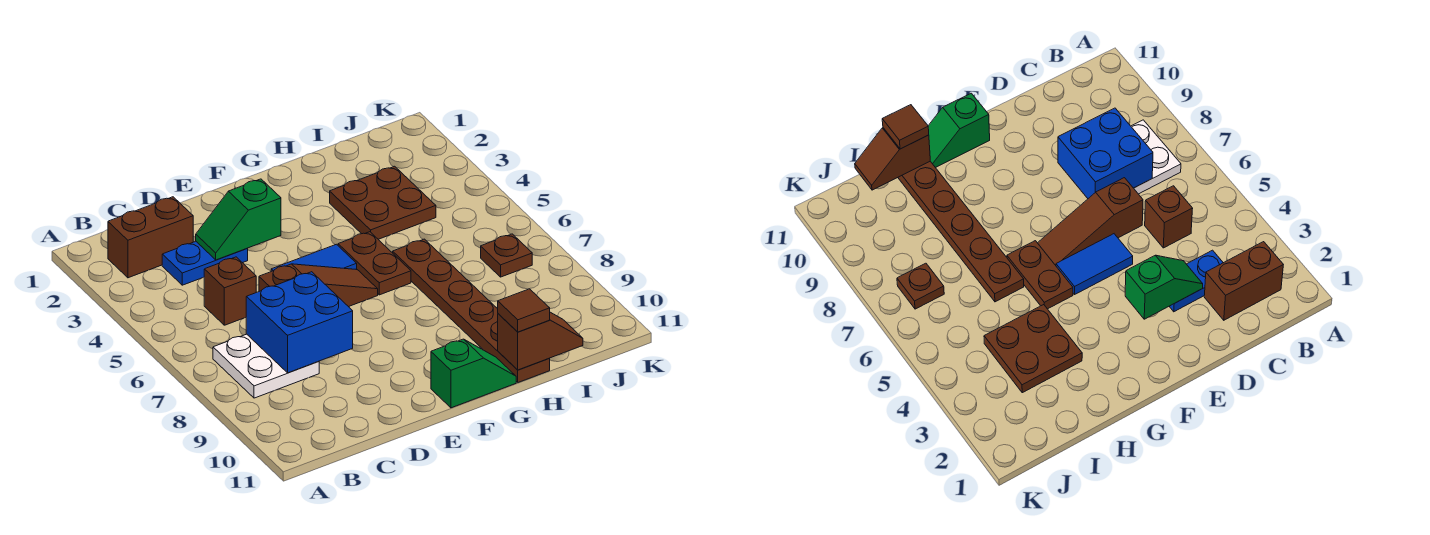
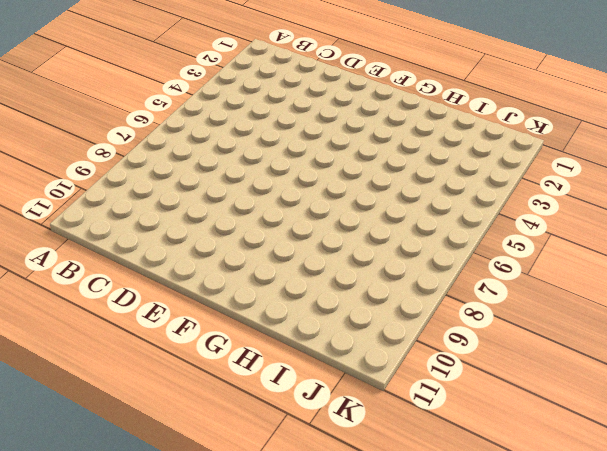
none -> brown brick B2:C2 level 1
none -> white plate B7:C8 level 1
none -> blue plate C3:D3 level 1

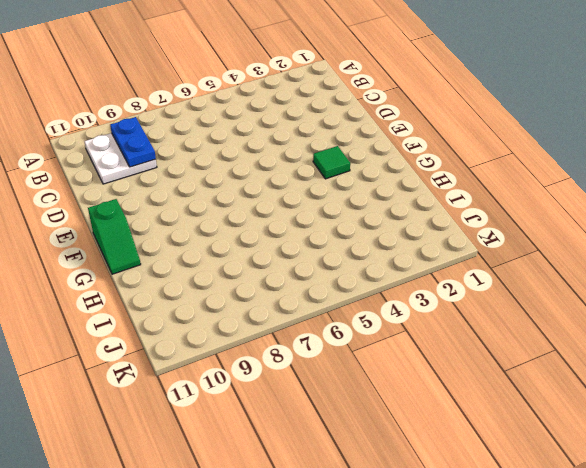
white plate B9:C10 level 1 -> white plate B7:C8 level 1
blue plate B9:C9 level 2 -> blue plate C3:D3 level 1
green tile F3 level 1 -> none
none -> brown brick B2:C2 level 1
none -> brown brick C5 level 1
none -> brown slope D6:F6 level 1 top D

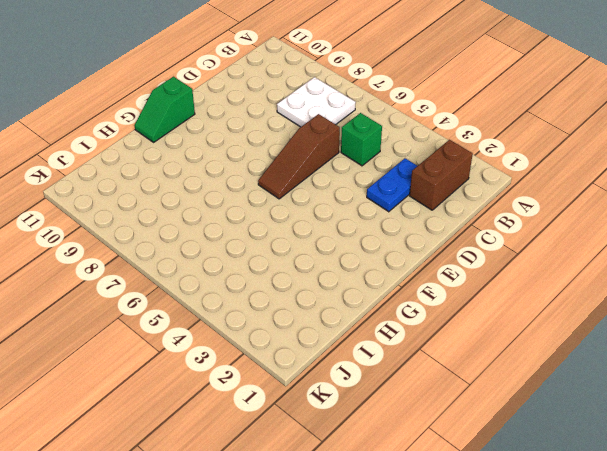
green brick C5 level 1 -> brown brick C5 level 1
none -> blue tile E5:F5 level 1
none -> brown plate G5:G6 level 1
none -> brown plate H3:I4 level 1

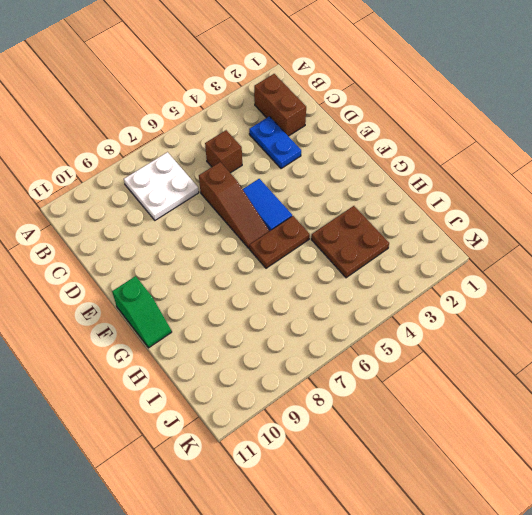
none -> brown plate H6:H11 level 1
none -> brown plate J7 level 1
none -> blue brick C7:D8 level 2

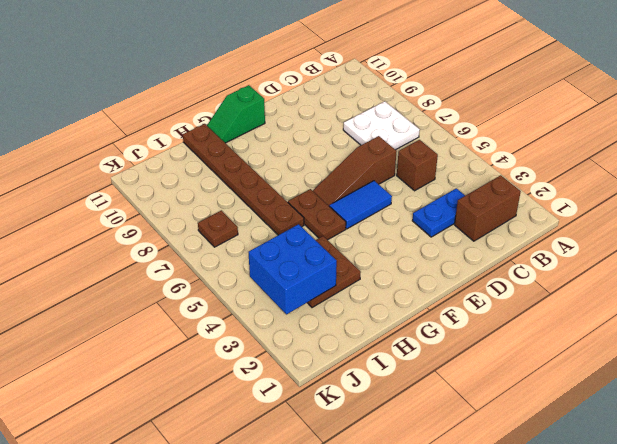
blue brick I3:J4 level 2 -> blue brick C7:D8 level 2
none -> green slope D3:E3 level 2 top E
none -> brown slope H11:I11 level 2 top H
none -> brown tile H11 level 3

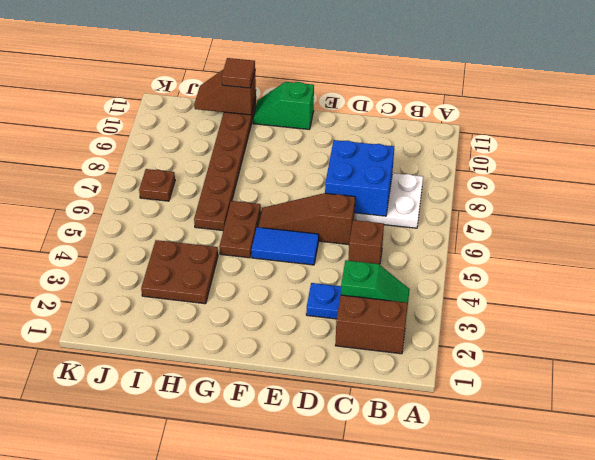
green slope B3:C3 level 2 top C -> green slope D3:E3 level 2 top E

